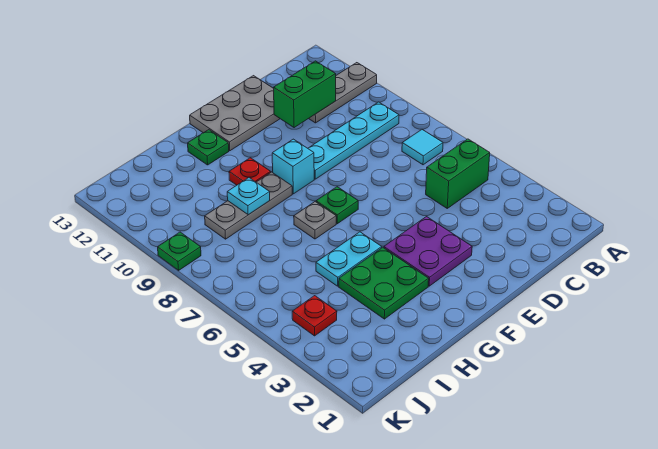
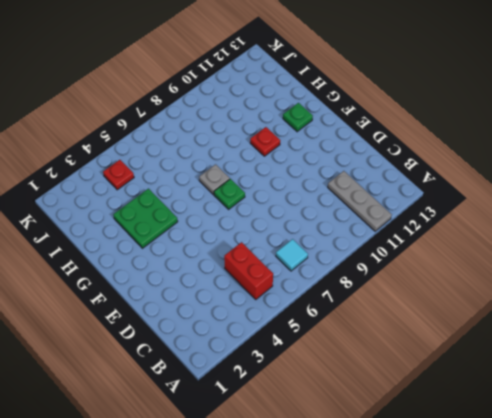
red brick B5:C5 level 1 -> green brick B5:C5 level 1
none -> cyan plate B9:E9 level 1
none -> grey plate D12:F13 level 1
none -> purple plate E3:F4 level 1

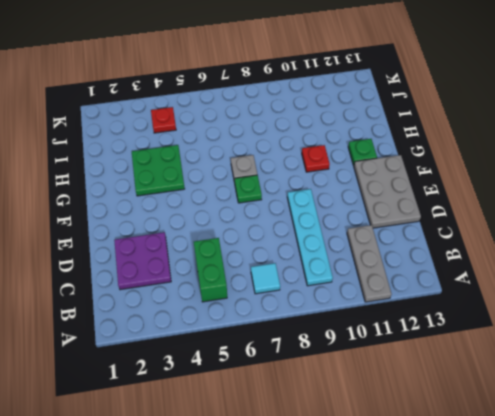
purple plate C2:D3 level 1 -> purple plate E3:F4 level 1
none -> cyan brick F9 level 1
none -> cyan plate G5:H5 level 1
none -> grey plate G9:I9 level 1

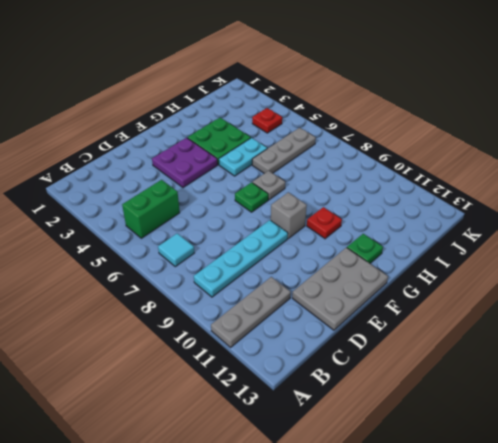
grey brick F9 level 1 -> cyan brick F9 level 1
grey plate H6:J6 level 1 -> grey plate G9:I9 level 1
none -> green plate K9 level 1
none -> green brick C11:D11 level 2
none -> cyan plate H9 level 2

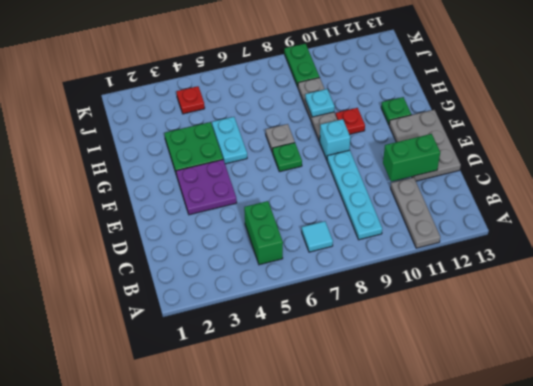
green brick D11:D12 level 2 -> green brick C11:D11 level 2
green plate J9:K9 level 1 -> green plate K9 level 1

